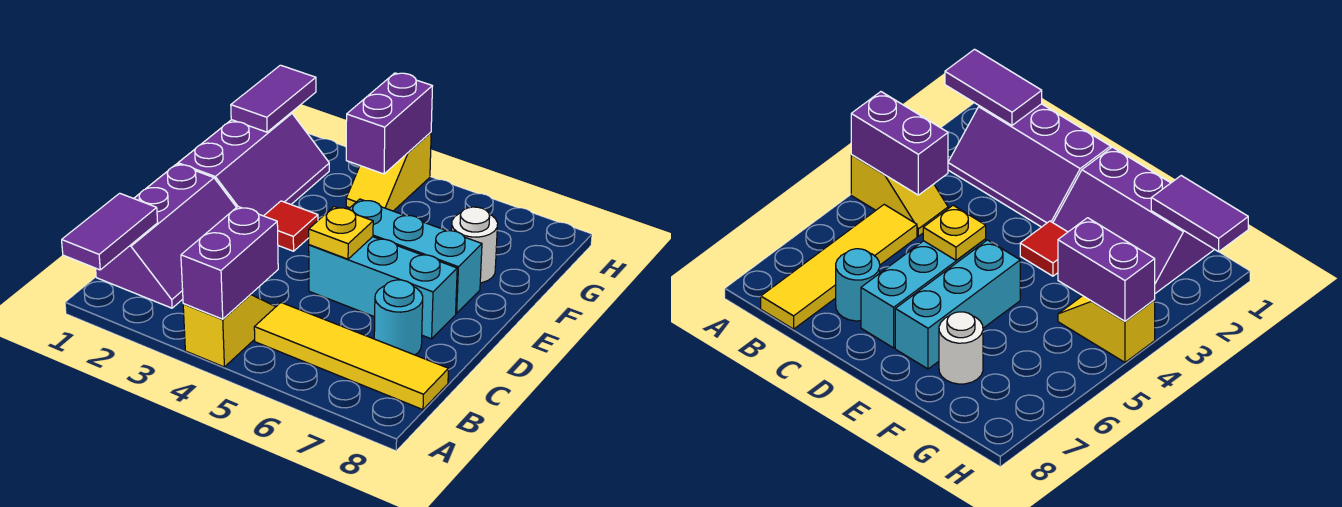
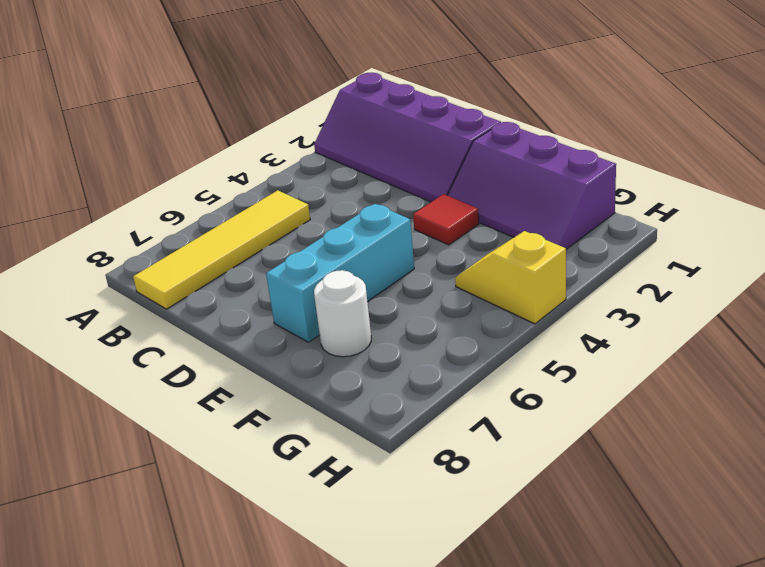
purple slope A1:D2 level 1 top 1 -> purple slope B1:D2 level 1 top 1
none -> yellow slope A4:B4 level 1 top A
none -> cyan round brick C7 level 1
none -> cyan brick D5:D7 level 1

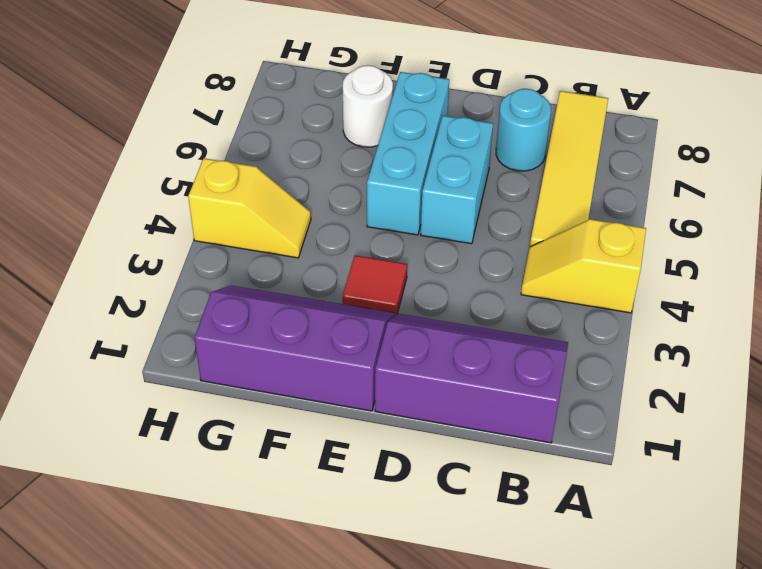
cyan brick D5:D6 level 1 -> cyan brick D5:D7 level 1
none -> purple tile A1:B1 level 2
none -> purple brick A4:B4 level 2
none -> yellow plate D5 level 2

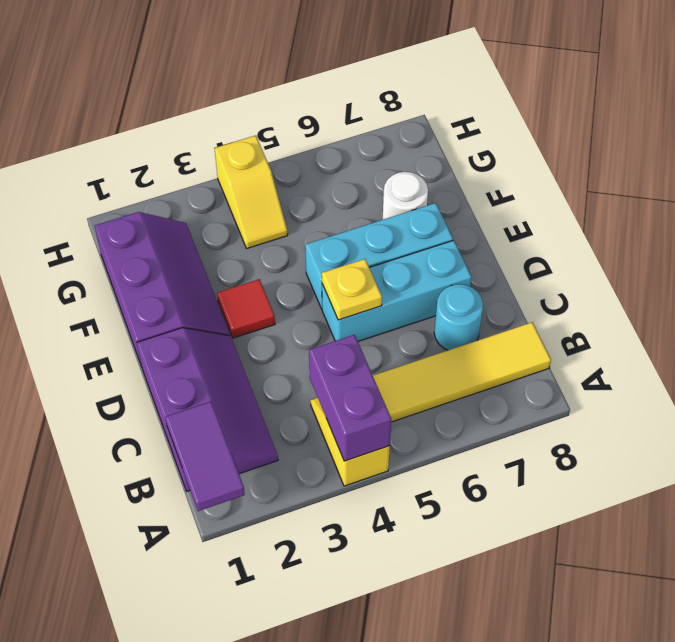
none -> purple tile G1:H1 level 2
none -> purple brick G4:H4 level 2

